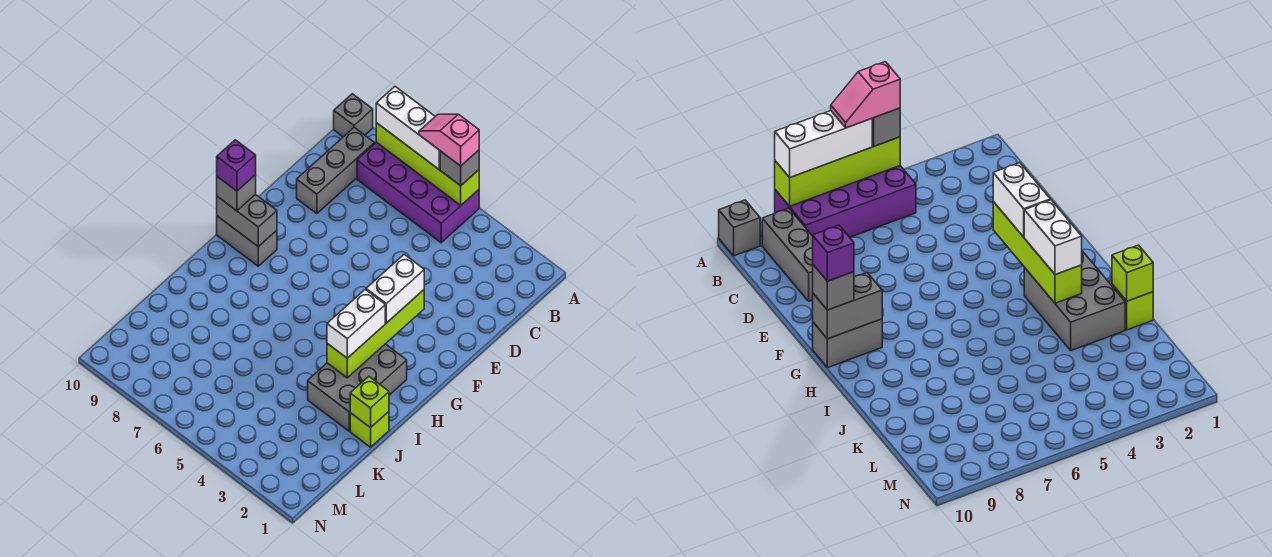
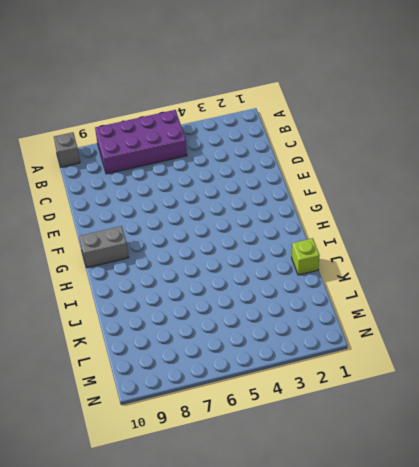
none -> grey brick B9:D9 level 1
none -> grey brick H2:J3 level 1
none -> lime brick A5:A8 level 2

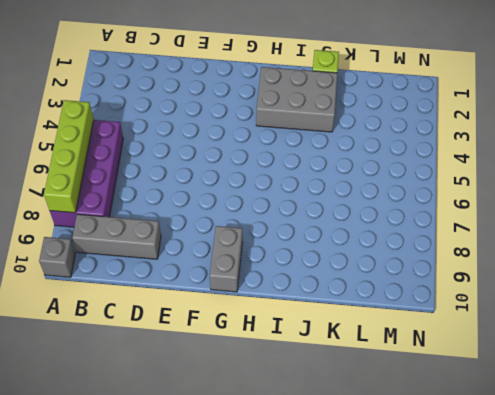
none -> lime brick F3:I3 level 2
none -> grey brick G9:G10 level 2
none -> lime brick J1 level 2

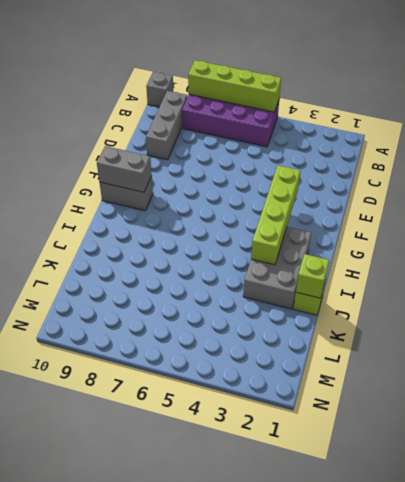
none -> grey brick A5 level 3
none -> white brick A6:A8 level 3
none -> white brick F3:G3 level 3

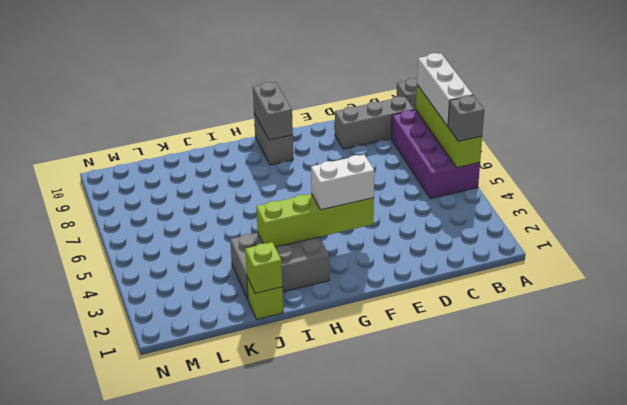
none -> grey brick G10 level 3
none -> white brick H3:I3 level 3
none -> pink slope A5:A6 level 4 top 5

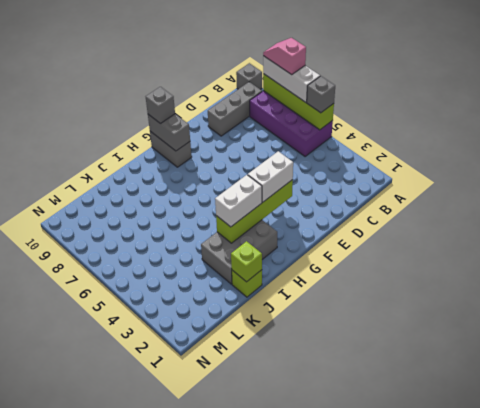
pink slope A7:A8 level 4 top 7 -> pink slope A5:A6 level 4 top 5
none -> purple brick G10 level 4

